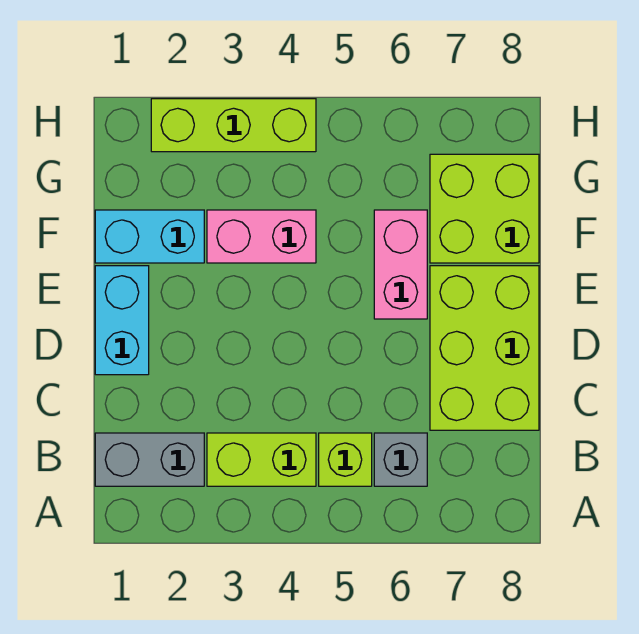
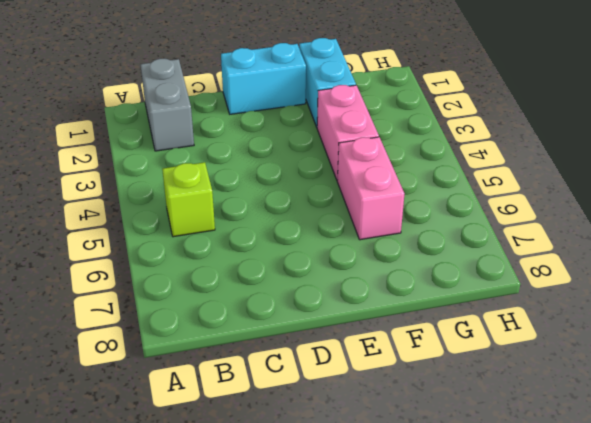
pink brick F5:F6 level 1 -> pink brick E6:F6 level 1
none -> lime brick B3:B4 level 1
none -> grey brick B6 level 1

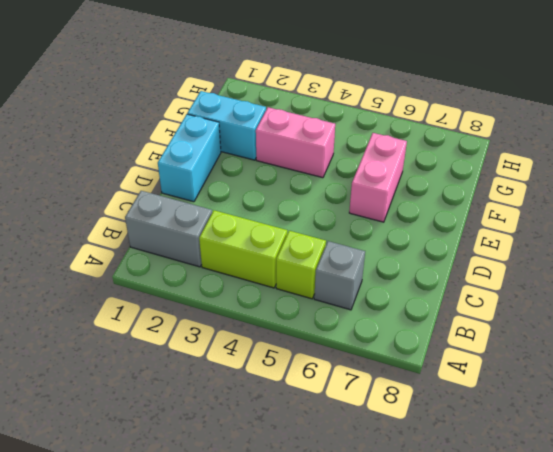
none -> lime brick C7:E8 level 1
none -> lime brick F7:G8 level 1

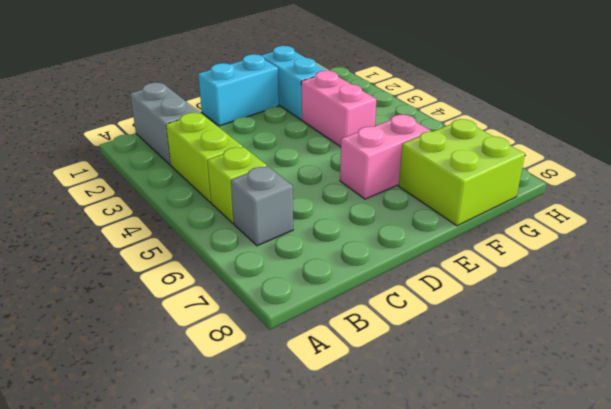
none -> lime brick C7:E8 level 1
none -> lime brick H2:H4 level 1

